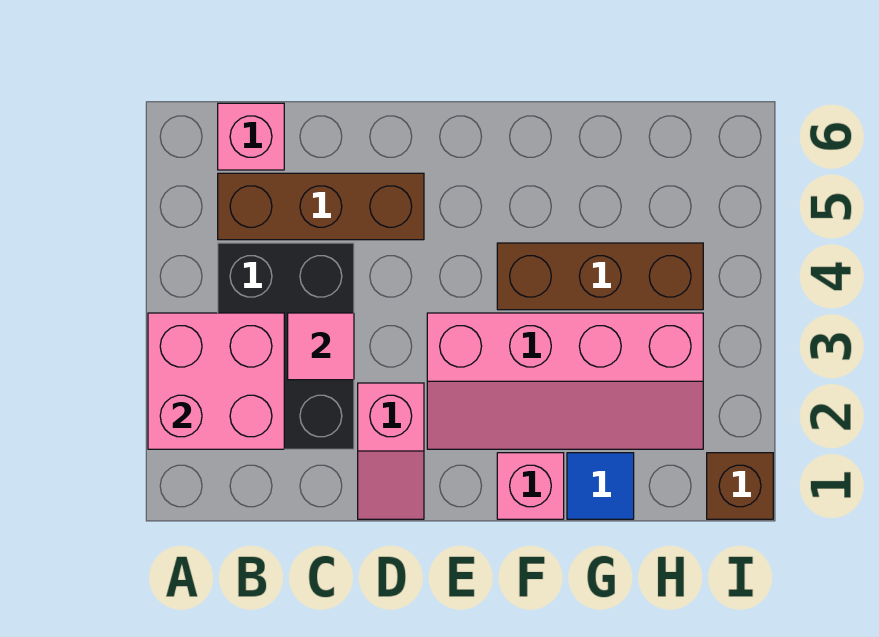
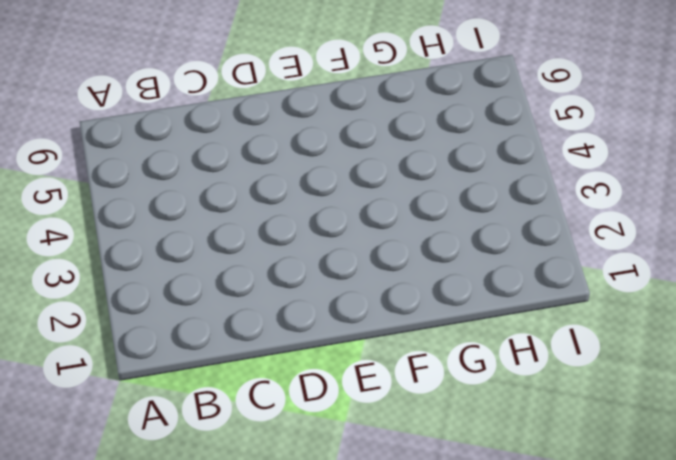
none -> black brick B2:C4 level 1
none -> brown brick B5:D5 level 1

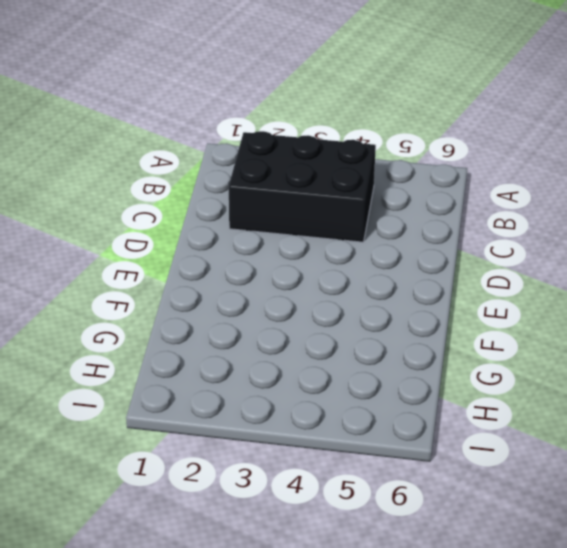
none -> brown brick B5:D5 level 1
none -> pink brick B6 level 1

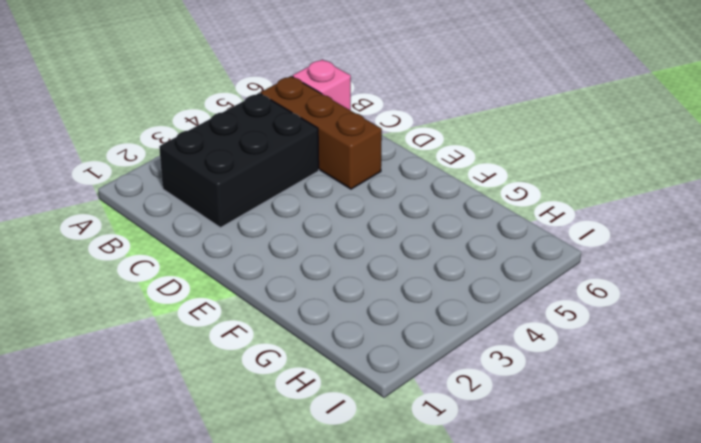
none -> pink slope D1:D2 level 1 top 2
none -> pink slope E2:H3 level 1 top 3

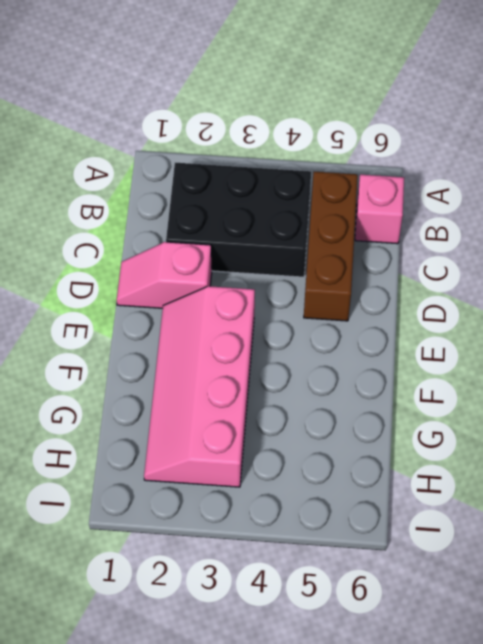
none -> pink brick F1 level 1
none -> brown brick F4:H4 level 1

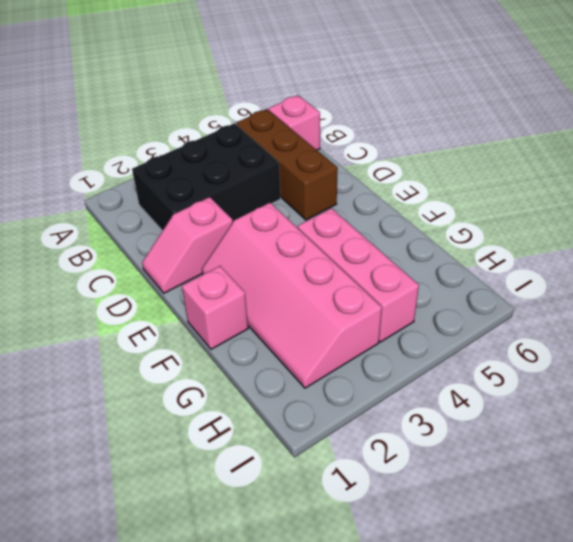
pink brick F4:H4 level 1 -> brown brick F4:H4 level 1
none -> blue tile G1 level 1
none -> brown brick I1 level 1

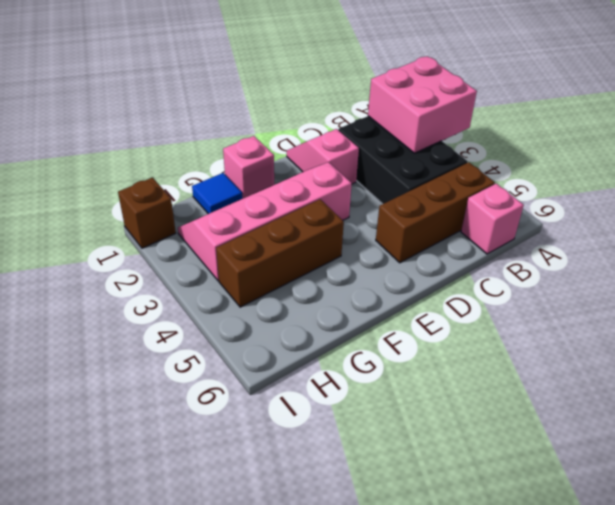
none -> pink tile C3 level 2

